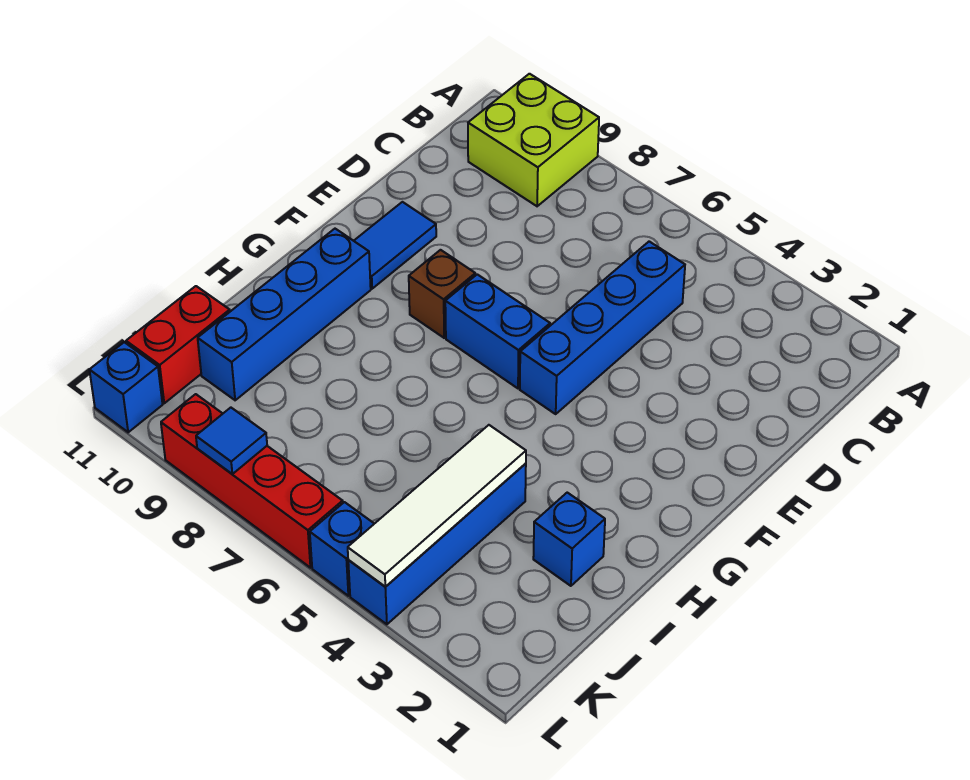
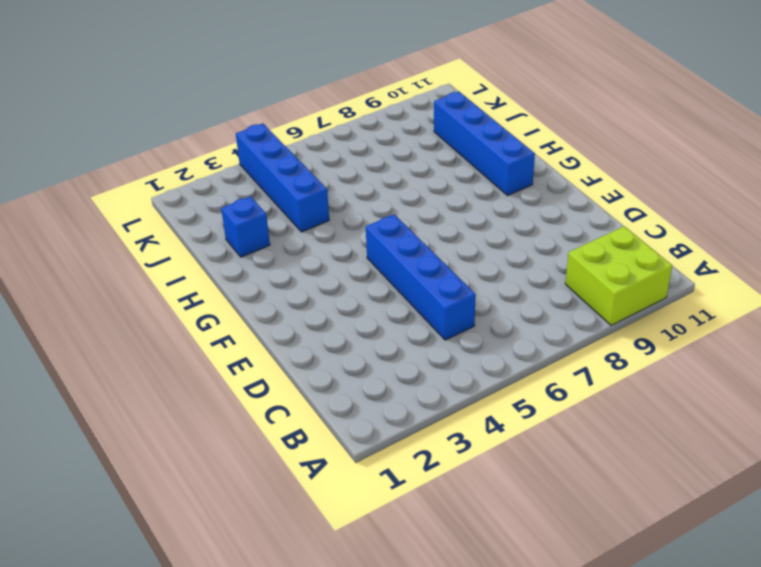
none -> blue tile E10:F10 level 1
none -> blue brick F6:F7 level 1
none -> brown brick F8 level 1

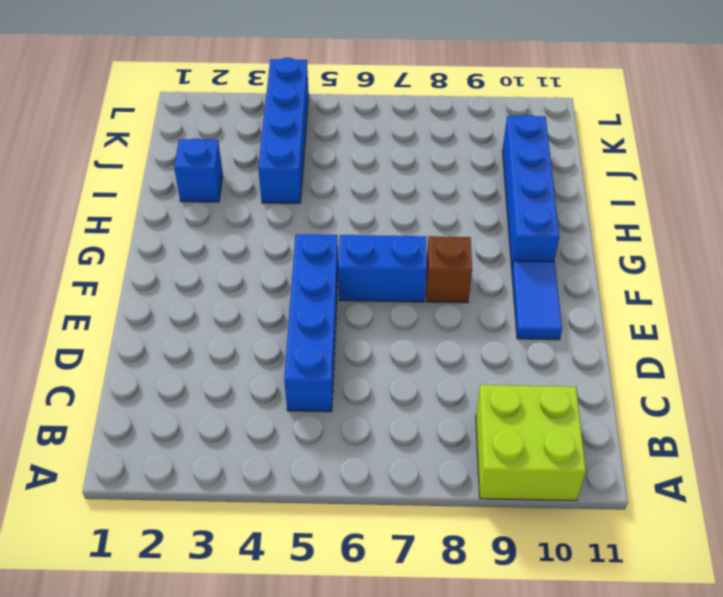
none -> red brick J11:K11 level 1
none -> blue brick L5 level 1
none -> red brick L6:L9 level 1

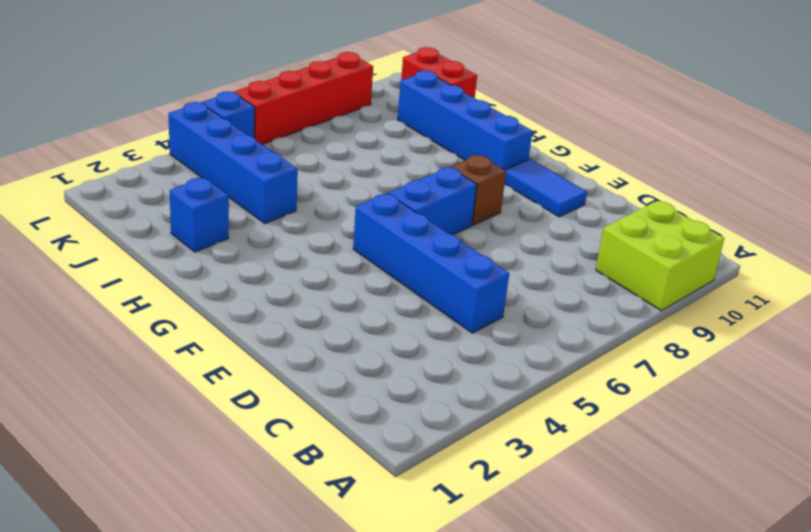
none -> blue brick L11 level 1
none -> white tile I4:L4 level 2
none -> blue tile L8 level 2

